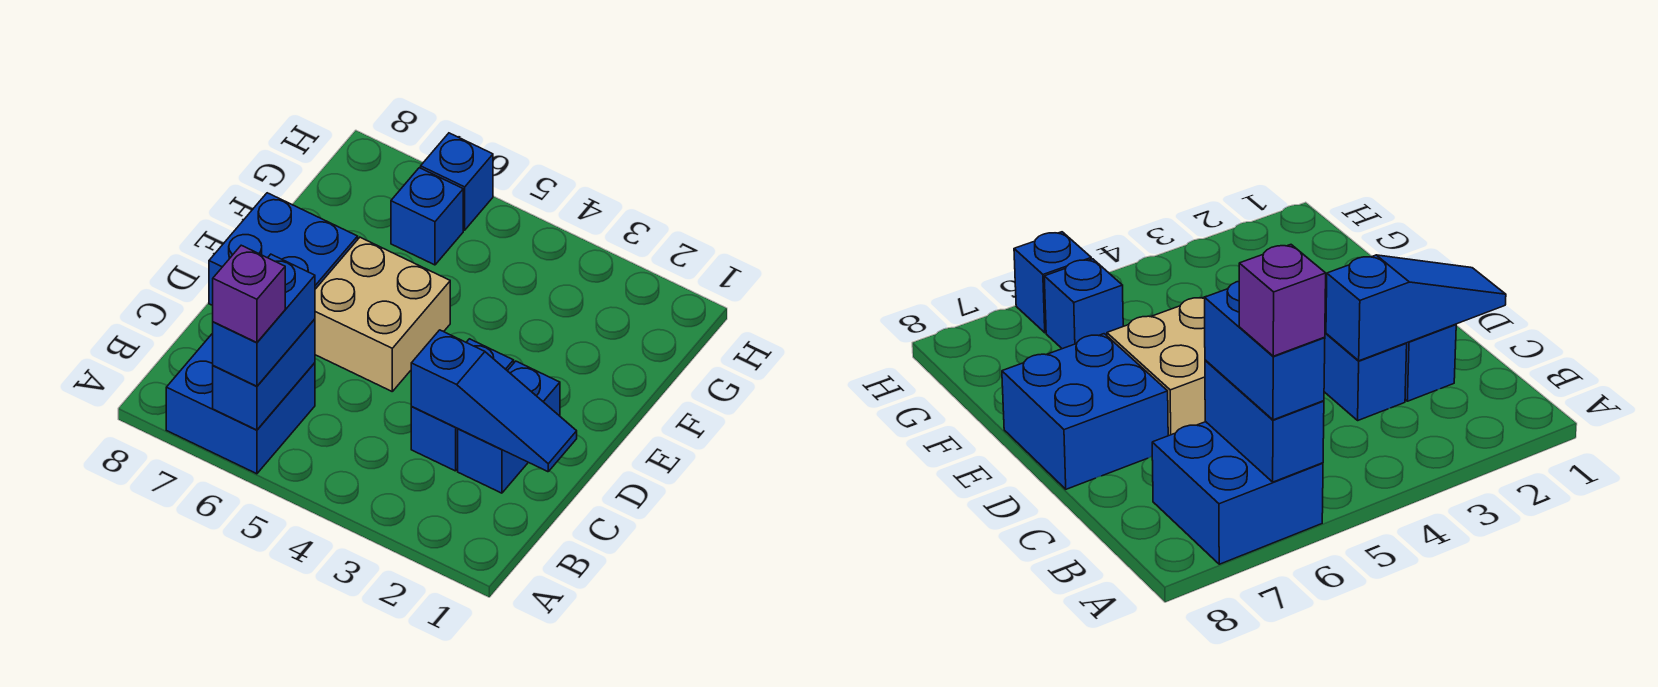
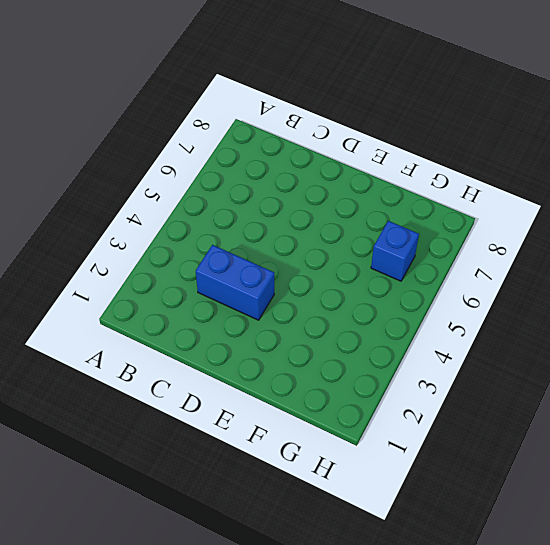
none -> blue brick A6:B7 level 1
none -> blue brick C2:D2 level 1

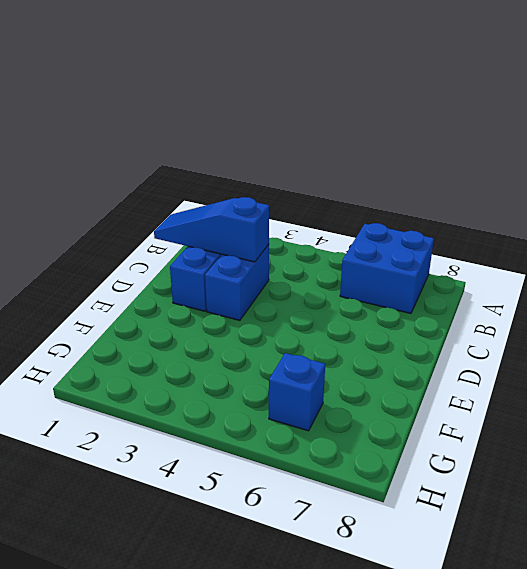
none -> tan brick D5:E6 level 1
none -> blue brick D7:E8 level 1

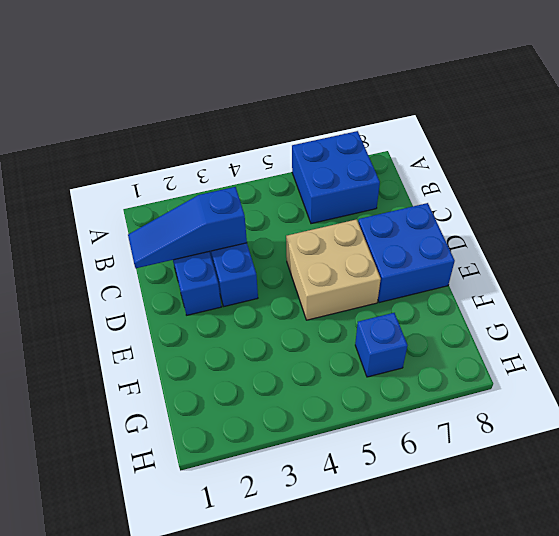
none -> blue brick H6 level 1
none -> blue brick A6:B6 level 2

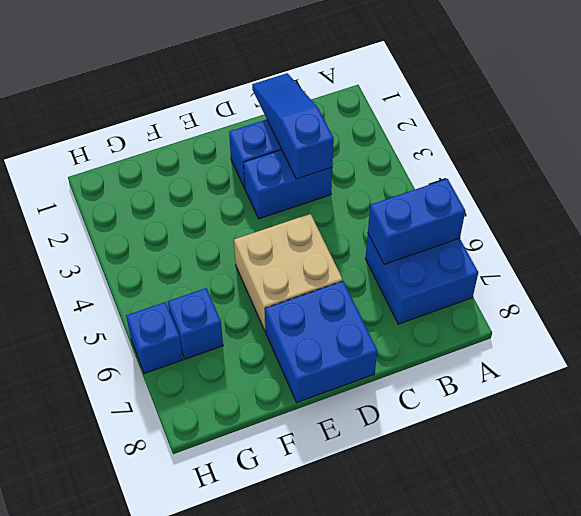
none -> blue brick A6:B6 level 3
none -> purple brick A6 level 4

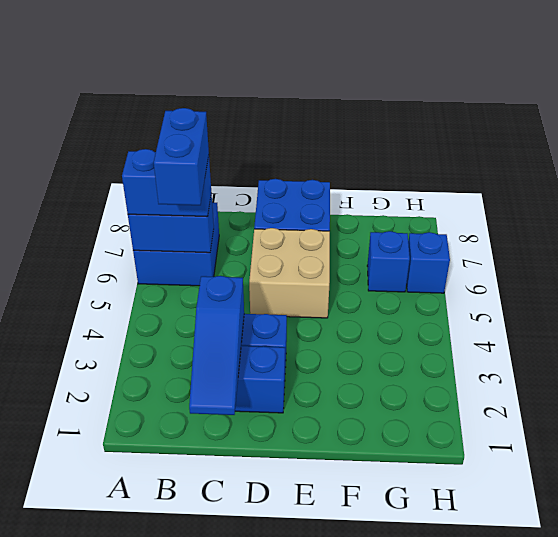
blue brick B5:B6 level 4 -> none
none -> purple brick A6 level 4

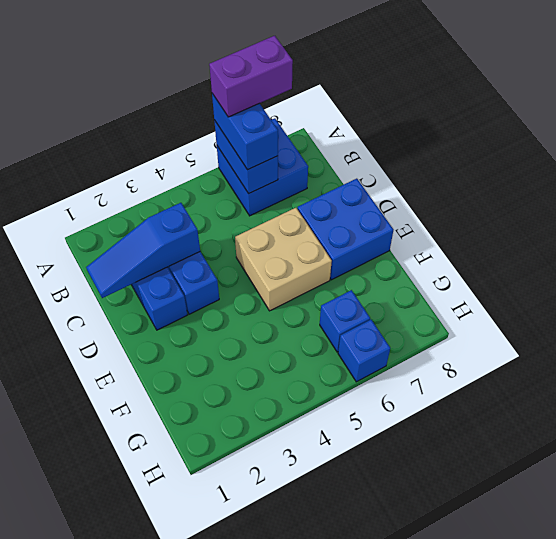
purple brick A6:A7 level 4 -> purple brick A6 level 4

